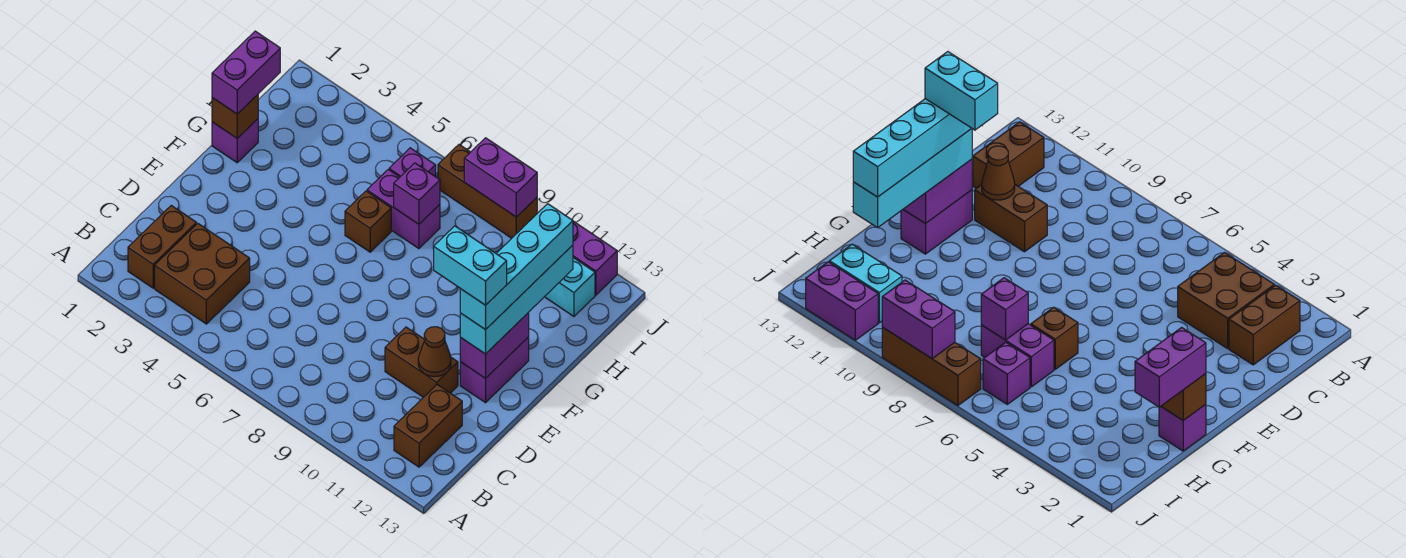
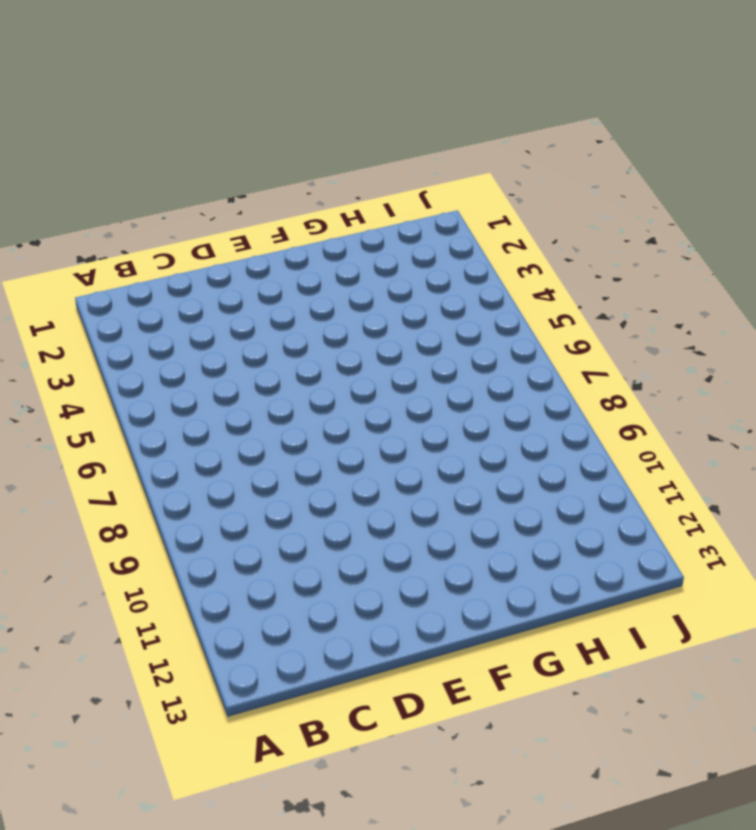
none -> brown brick B2:C2 level 1
none -> brown brick B3:C4 level 1
none -> brown brick B12:C12 level 1

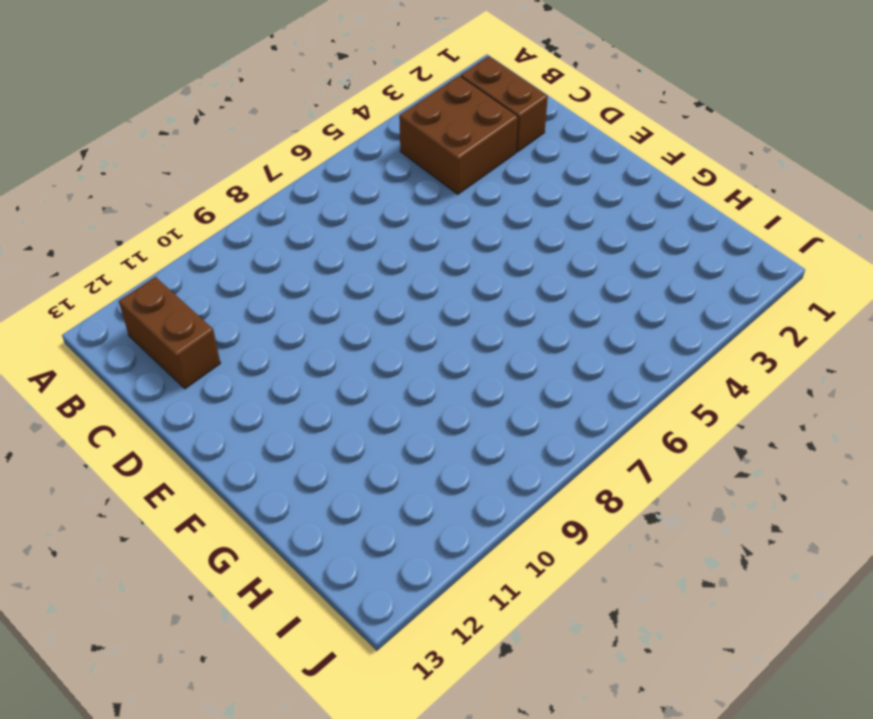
none -> brown brick D10:D11 level 1
none -> purple brick E12:F12 level 1
none -> purple brick G1 level 1

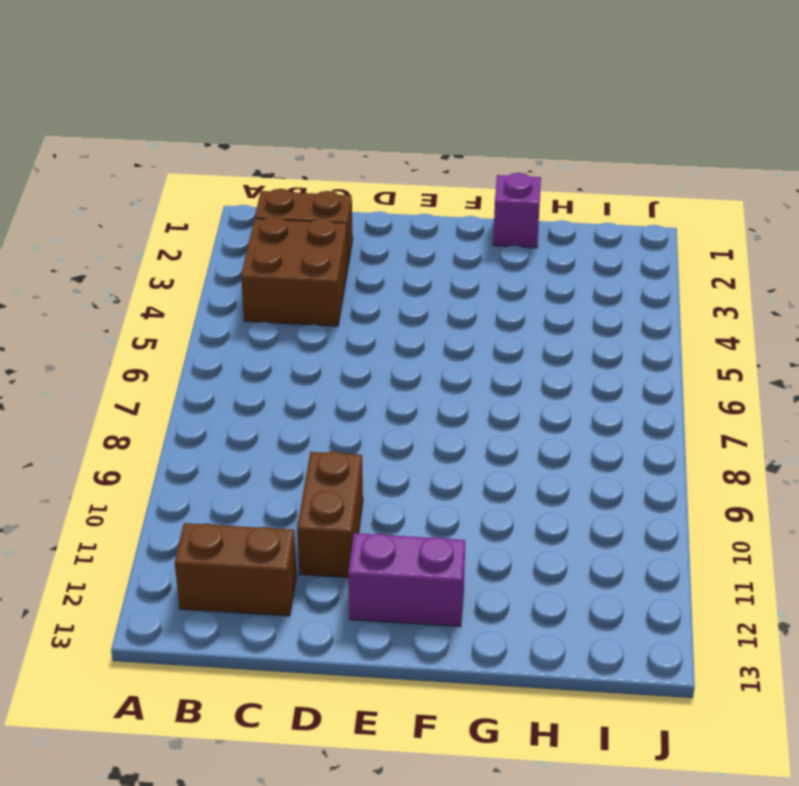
none -> brown brick G6 level 1
none -> purple brick H6:H7 level 1
none -> purple brick I6 level 1

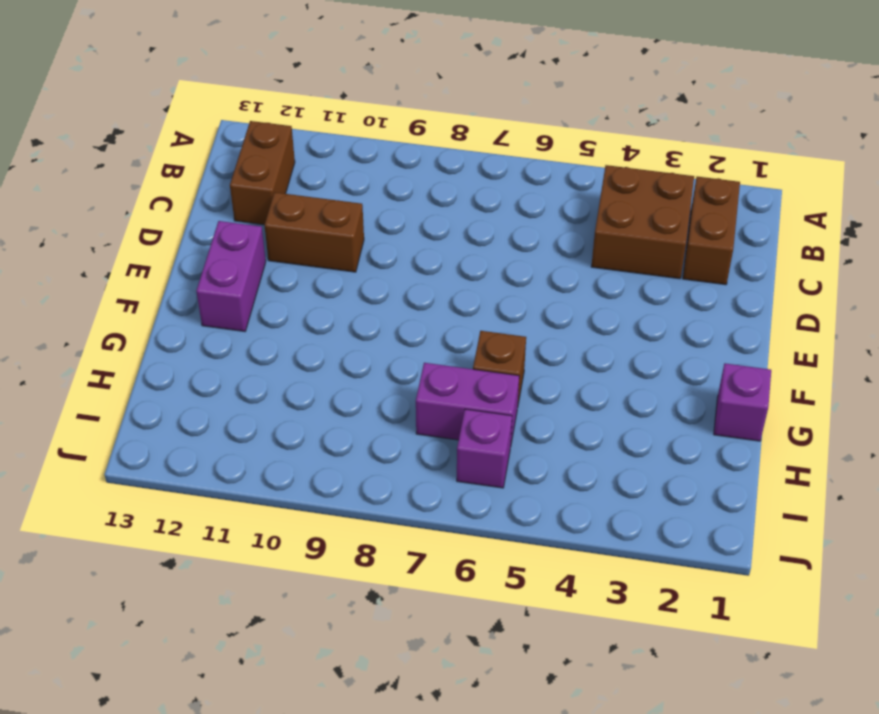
none -> cyan brick I11:I12 level 1
none -> brown brick J7:J9 level 1
none -> purple brick J11:J12 level 1

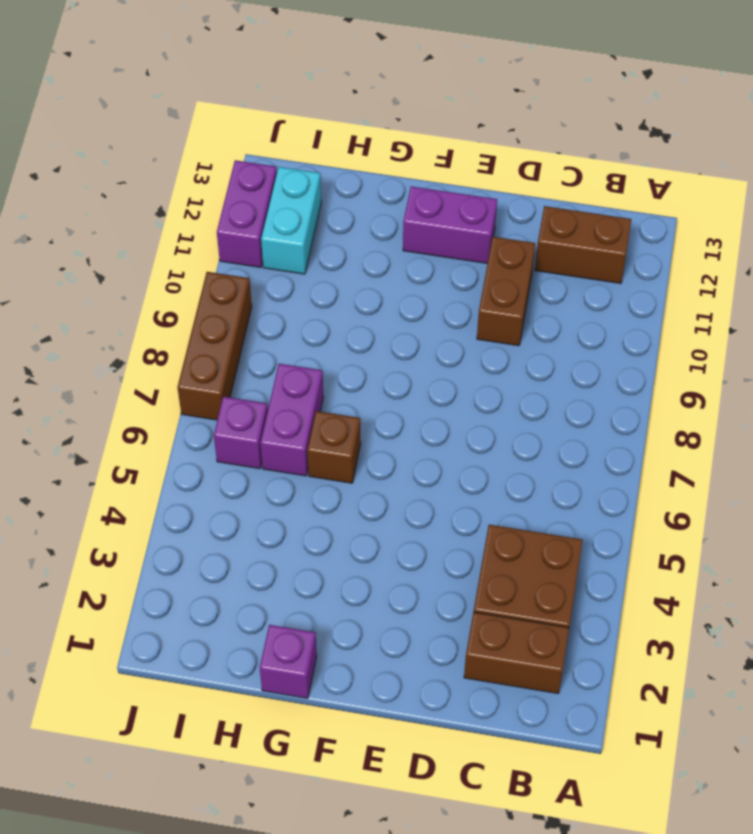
none -> brown cone D11 level 2
none -> purple brick E12:F12 level 2
none -> brown brick G1 level 2

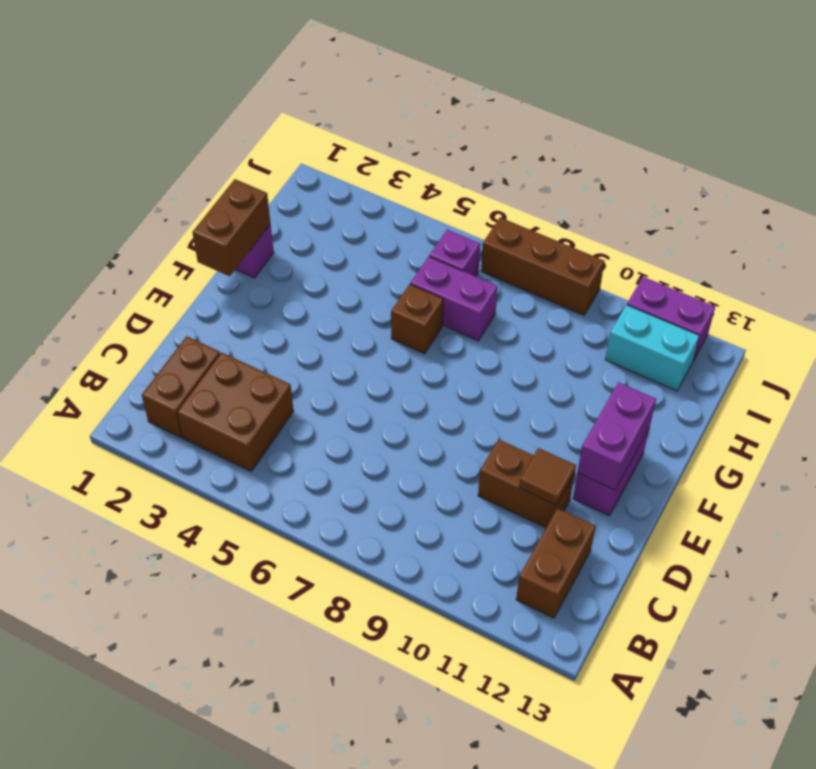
brown tile D11 level 2 -> brown cone D11 level 2
brown brick F1:G1 level 2 -> brown brick G1 level 2
none -> purple brick H7 level 2
none -> purple brick J8:J9 level 2
none -> cyan brick E12:H12 level 3

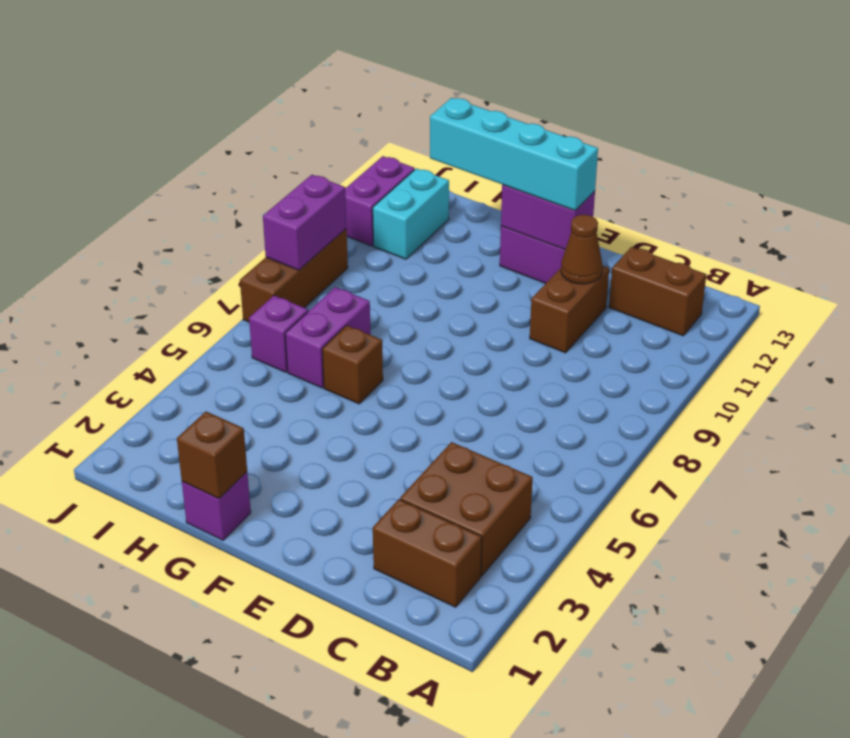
none -> purple brick H7 level 2
none -> purple brick G1:H1 level 3
none -> cyan brick E12:H12 level 4

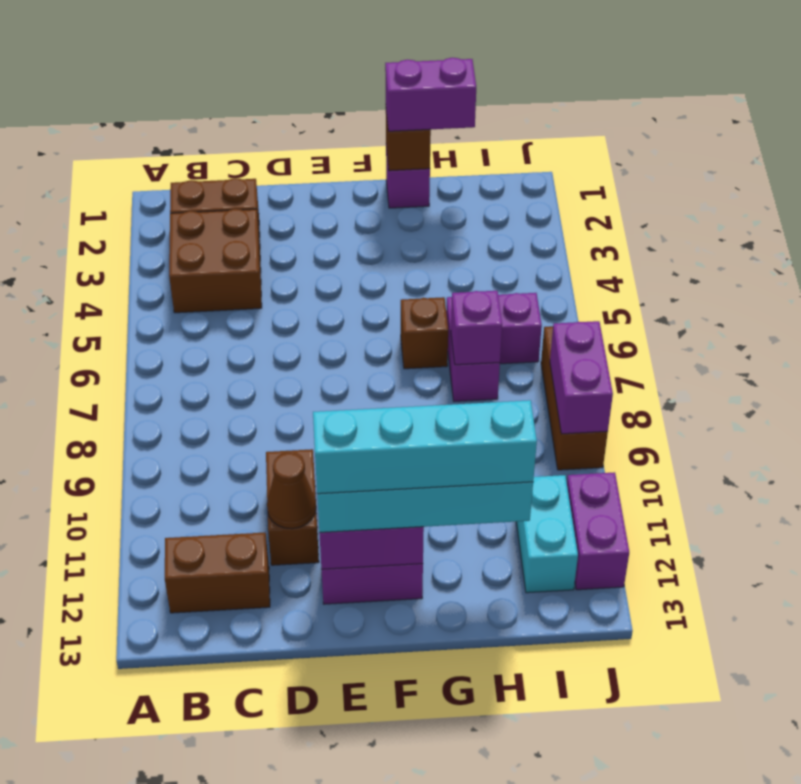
none -> cyan brick E11:E12 level 5

